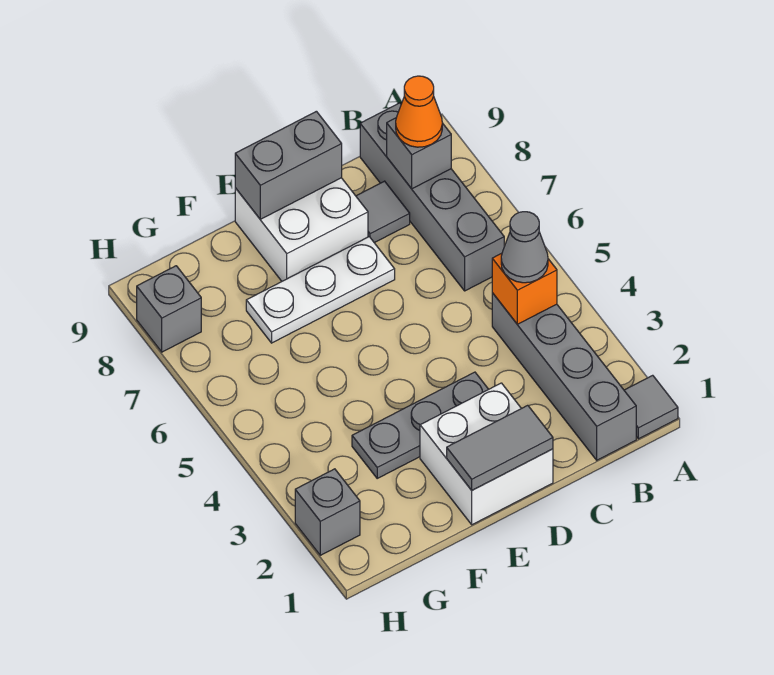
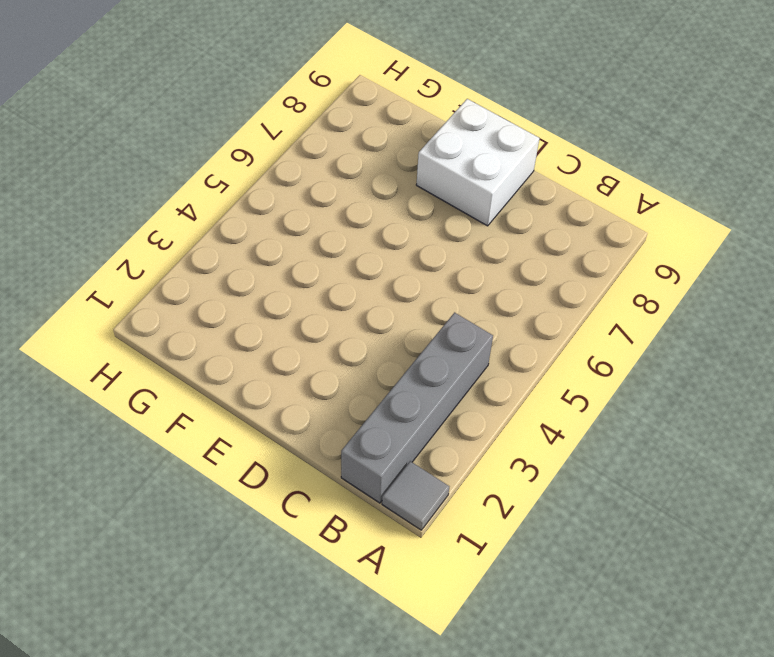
none -> grey brick B6:B9 level 1
none -> grey tile C8 level 1
none -> white brick D1:E2 level 1

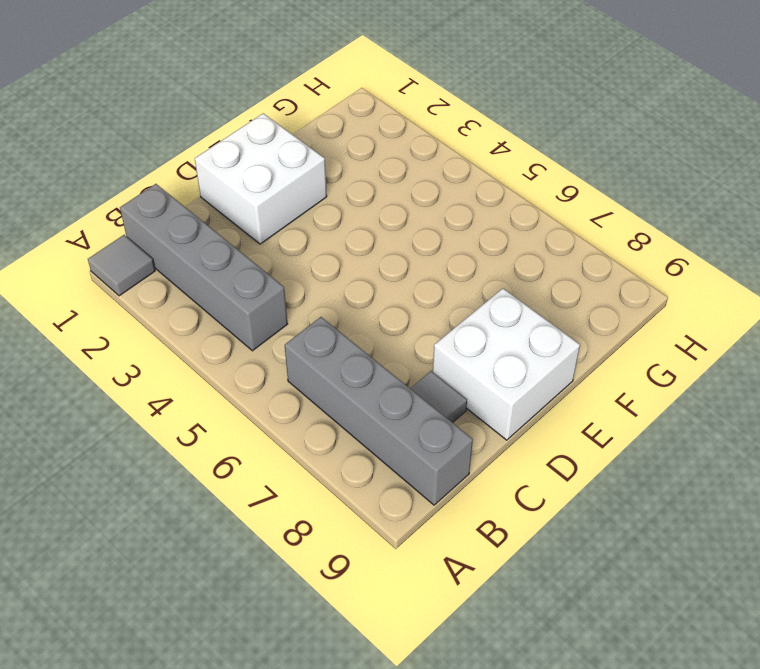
none -> grey plate D3:F3 level 1
none -> white plate D7:F7 level 1
none -> grey brick H2 level 1

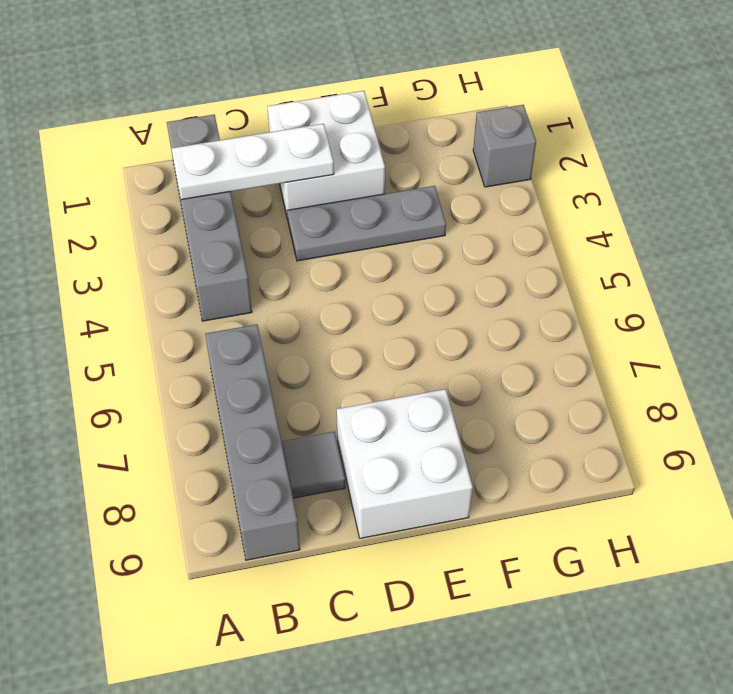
white plate B2:D2 level 2 -> white plate D7:F7 level 1
none -> grey tile A1 level 1
none -> grey brick H8 level 1
none -> orange brick B4 level 2

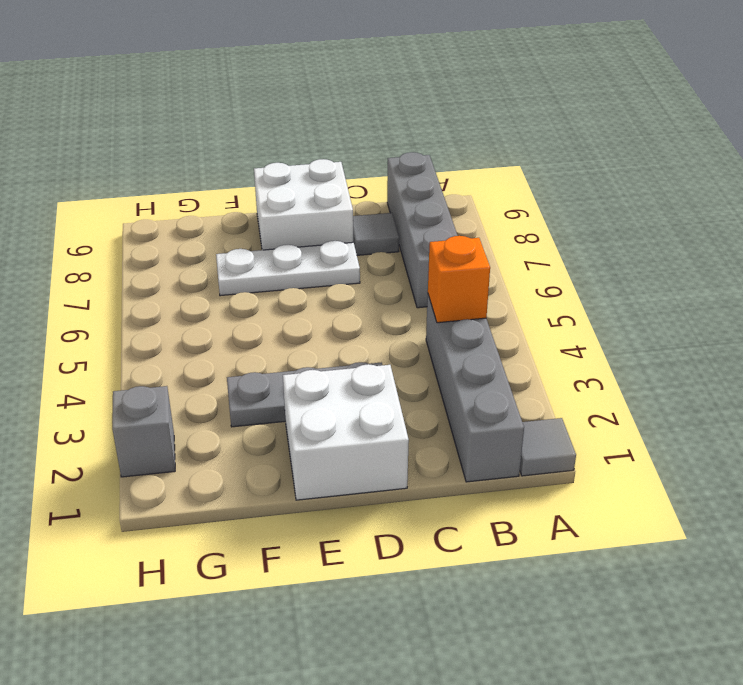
none -> grey brick H8 level 1
none -> grey brick B8 level 2
none -> grey tile D1:E1 level 2

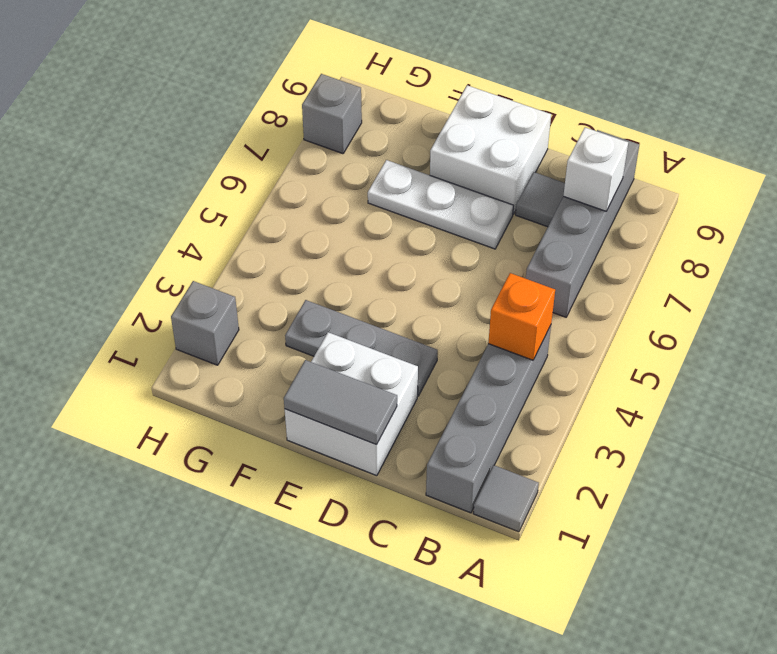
white brick B8 level 2 -> grey brick B8 level 2
none -> grey brick D9:E9 level 2
none -> grey cone B4 level 3
none -> orange cone B8 level 3

